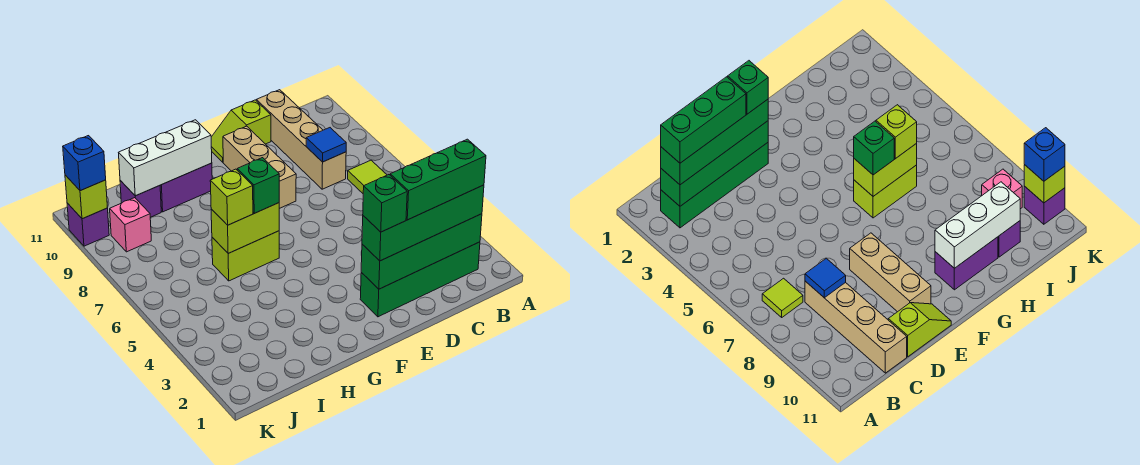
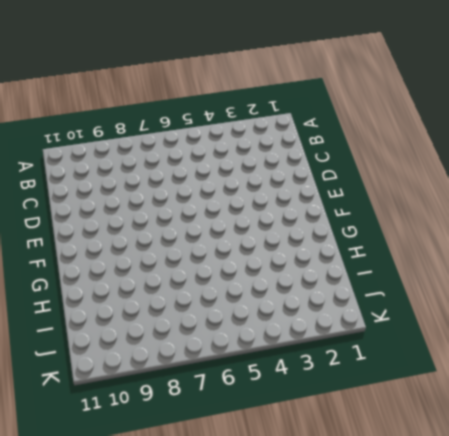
none -> green brick B2:E2 level 1
none -> lime tile B7 level 1
none -> tan brick C8:C11 level 1

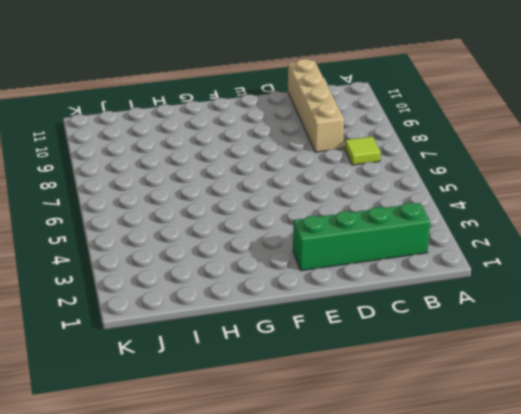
none -> lime slope D11:E11 level 1 top D
none -> tan brick E8:E10 level 1
none -> lime brick G6:H6 level 1

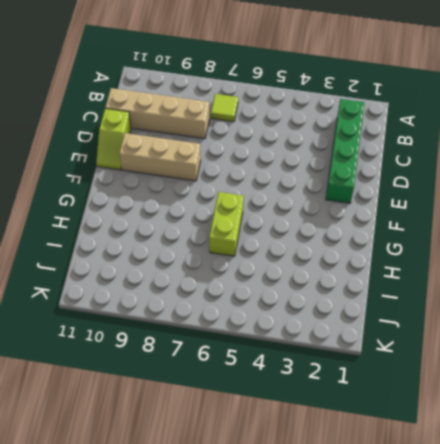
none -> purple brick G10:H10 level 1
none -> purple brick I10 level 1
none -> pink brick J9 level 1

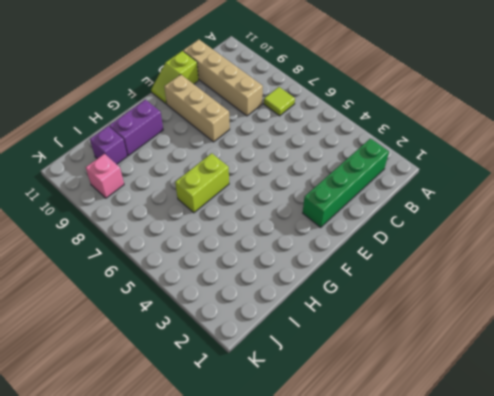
none -> purple brick K10 level 1
none -> green brick B2:E2 level 2
none -> blue tile C8 level 2

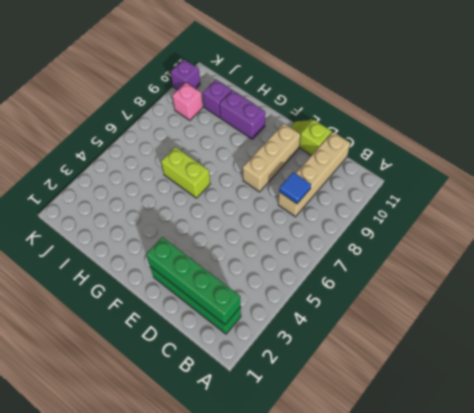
none -> lime tile B7 level 1
none -> lime brick G6:H6 level 2
none -> white brick G10:I10 level 2

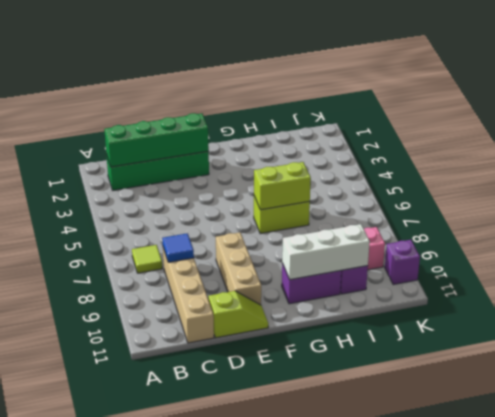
none -> lime brick K10 level 2
none -> green brick B2:E2 level 3
none -> green brick G6 level 3

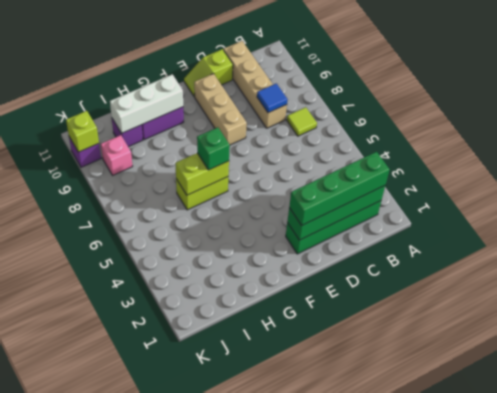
none -> lime brick H6 level 3
none -> blue brick K10 level 3
none -> green brick B2:D2 level 4

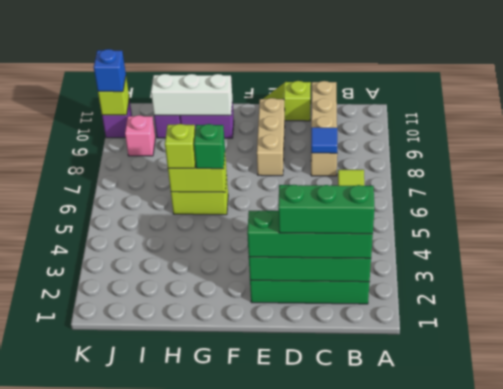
none -> green brick E2 level 4

